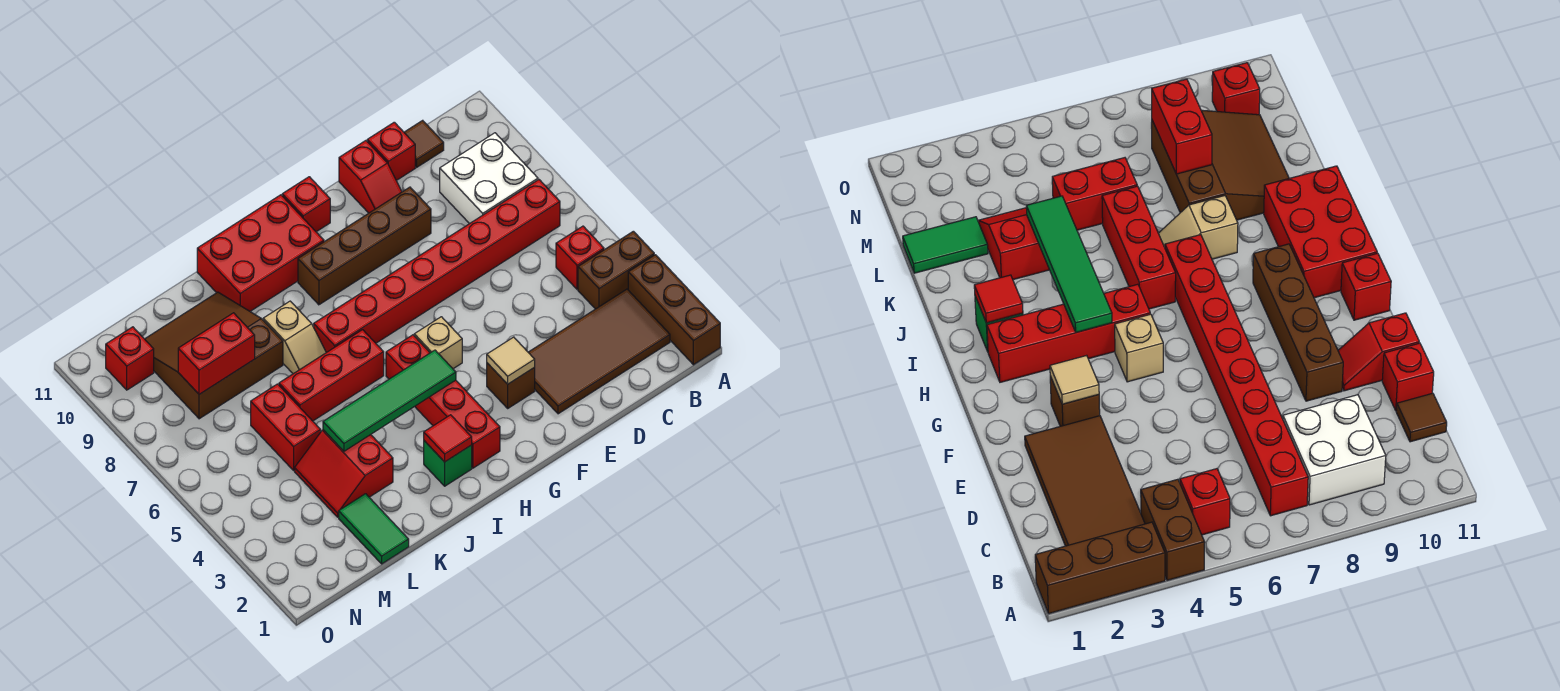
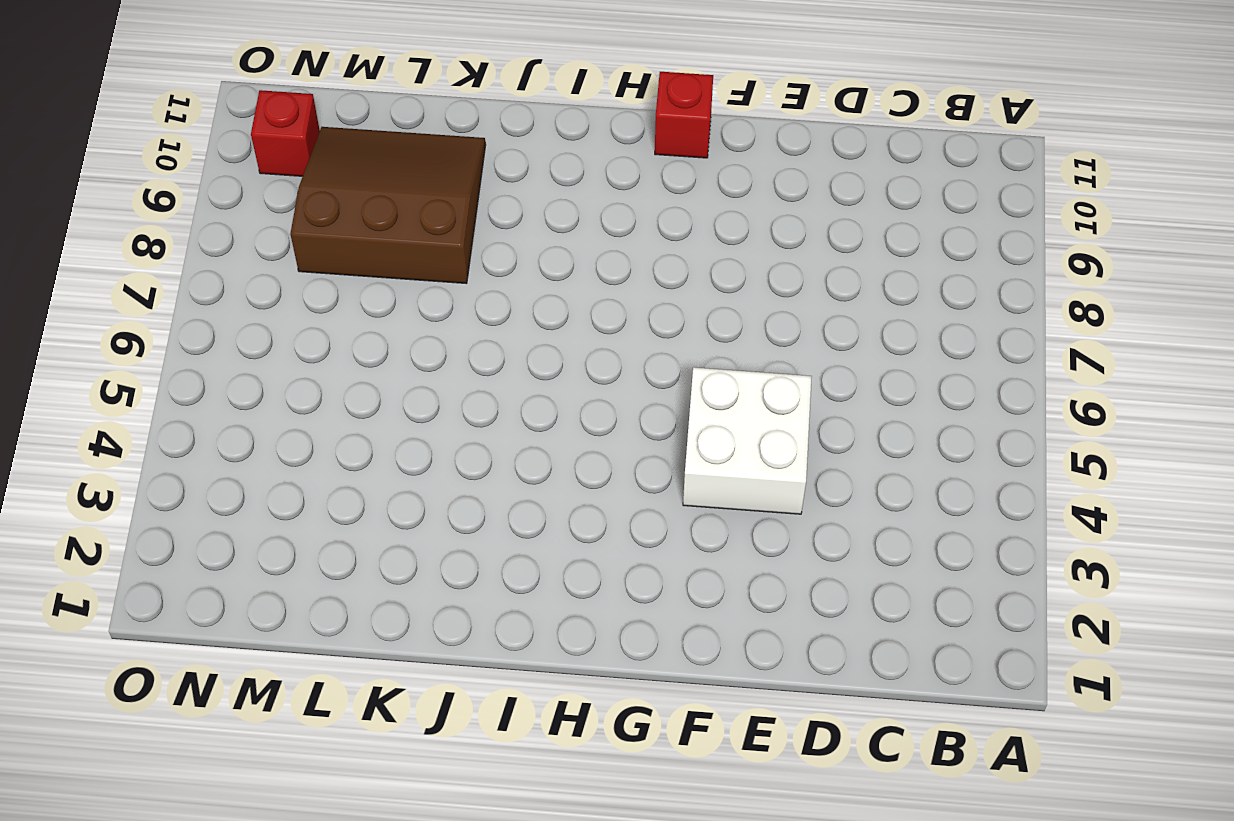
white brick E4:F5 level 1 -> white brick B8:C9 level 1
none -> brown brick A1:A3 level 1
none -> brown brick A4:B4 level 1
none -> brown tile B2:E3 level 1

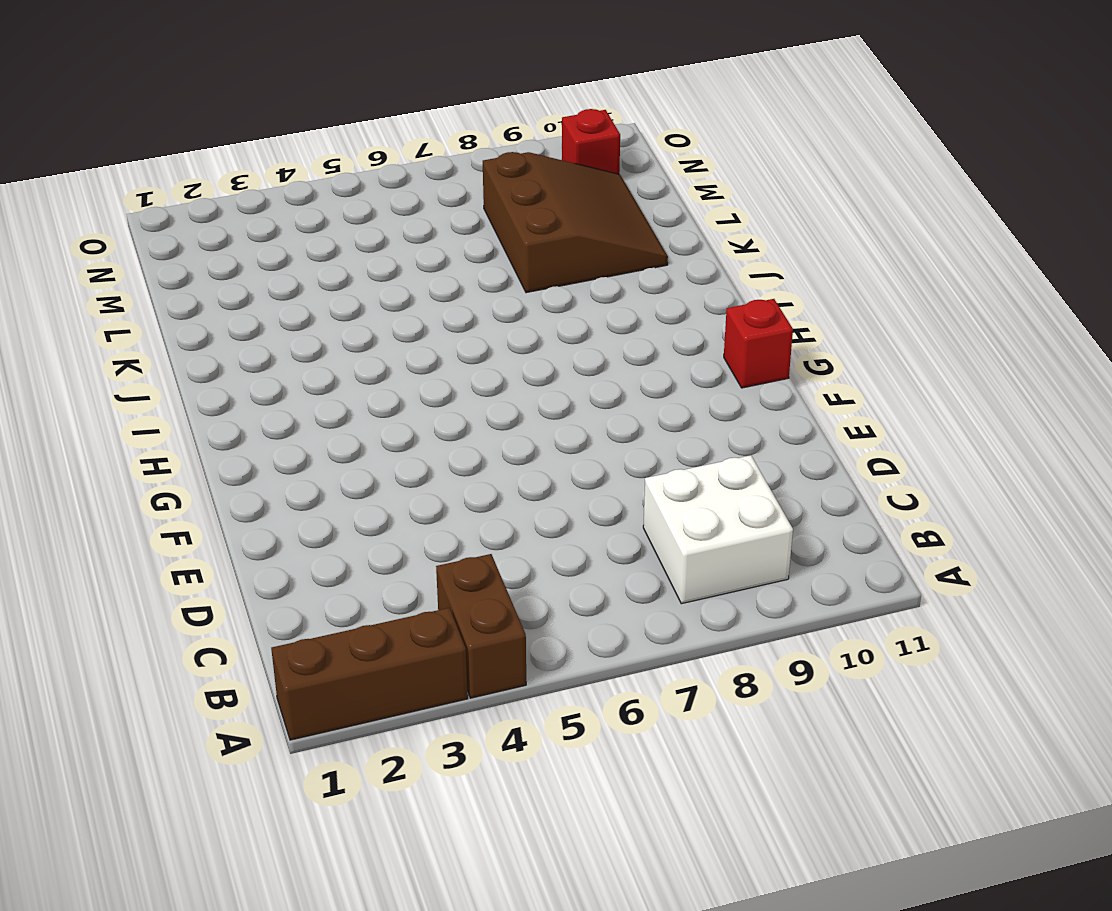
none -> brown tile B2:E3 level 1
none -> red brick B5 level 1
none -> red brick B7:I7 level 1

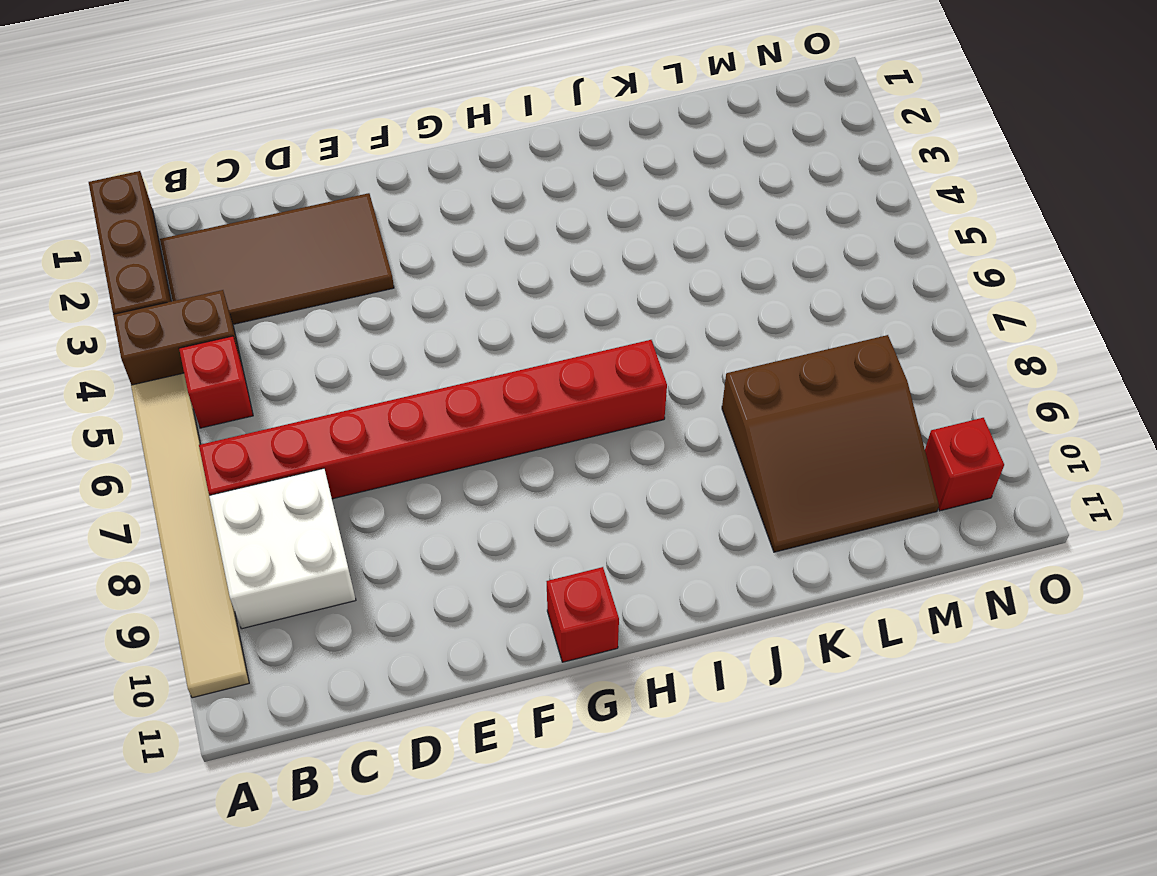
tan tile A5:A10 level 1 -> none
none -> brown tile C11 level 1
none -> red brick D11 level 1
none -> brown brick E9:H9 level 1

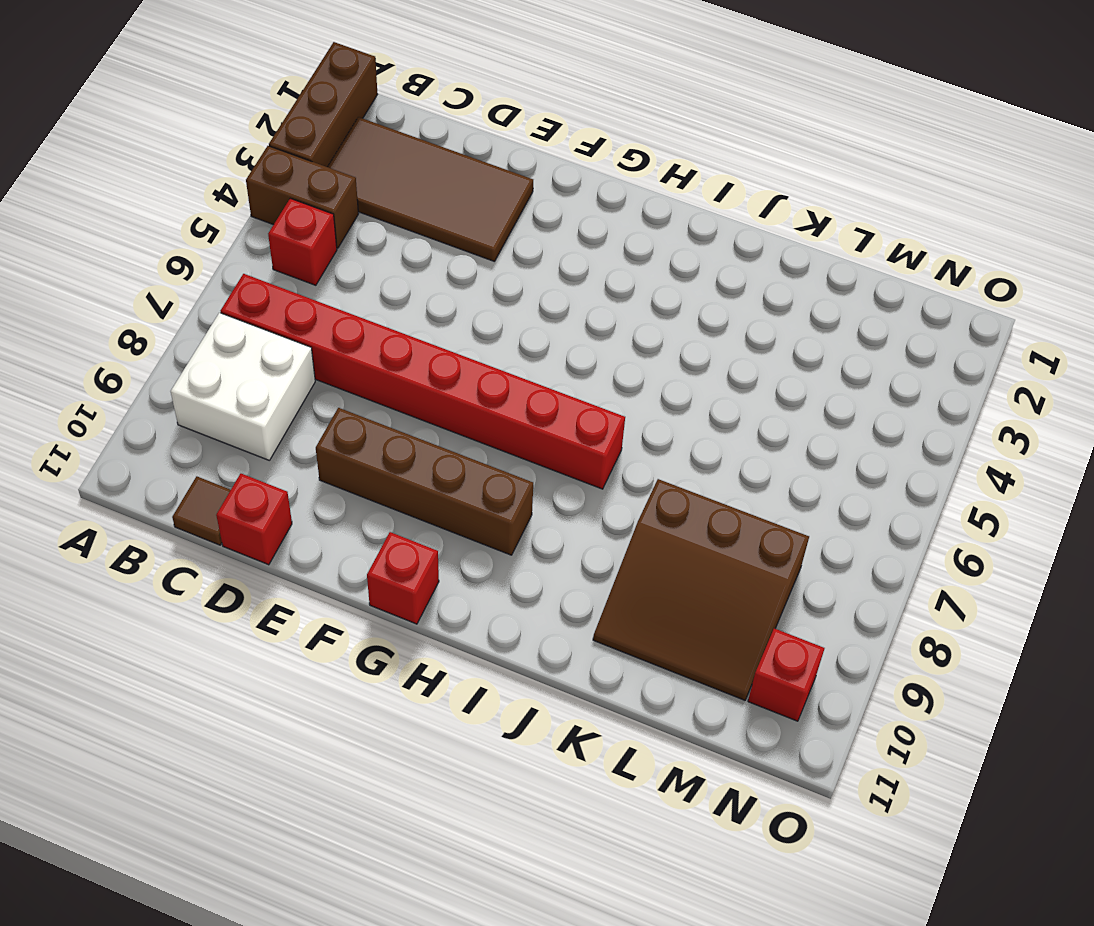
none -> red slope E10:E11 level 1 top 11
none -> brown brick F3 level 1
none -> tan brick G5 level 1

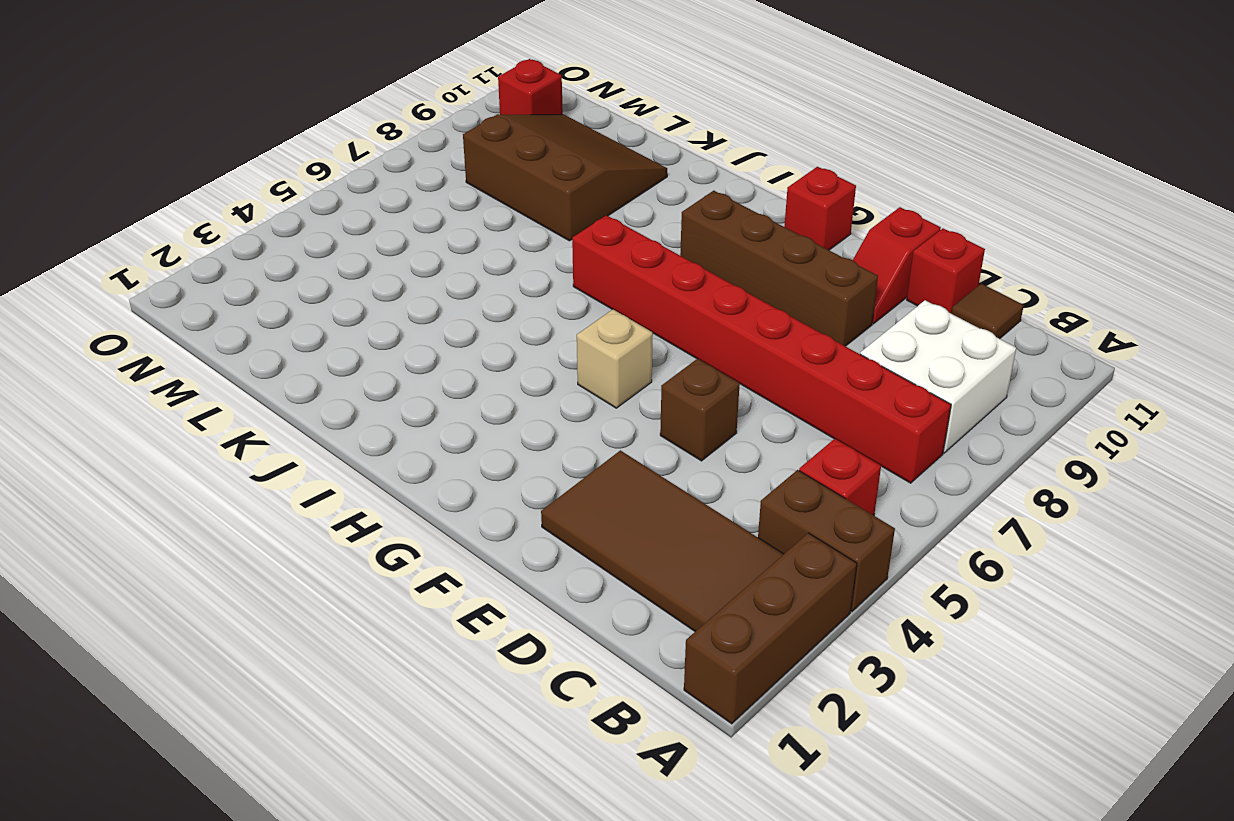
brown brick E5 level 1 -> brown brick F3 level 1
none -> red brick H2:H5 level 1
none -> red brick H10:J11 level 1
none -> green brick I2 level 1

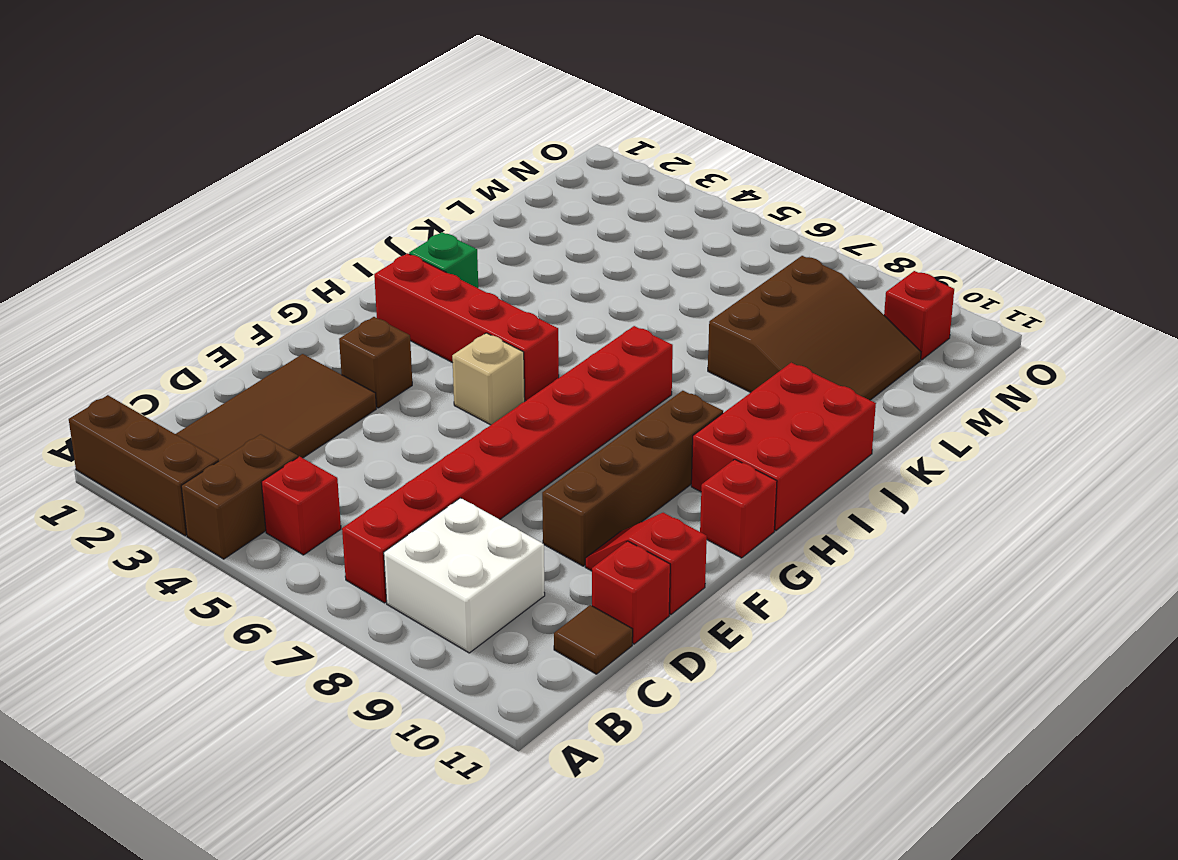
none -> red brick I6:K6 level 1
none -> tan slope J7:J8 level 1 top 8
none -> red slope K3:L4 level 1 top K

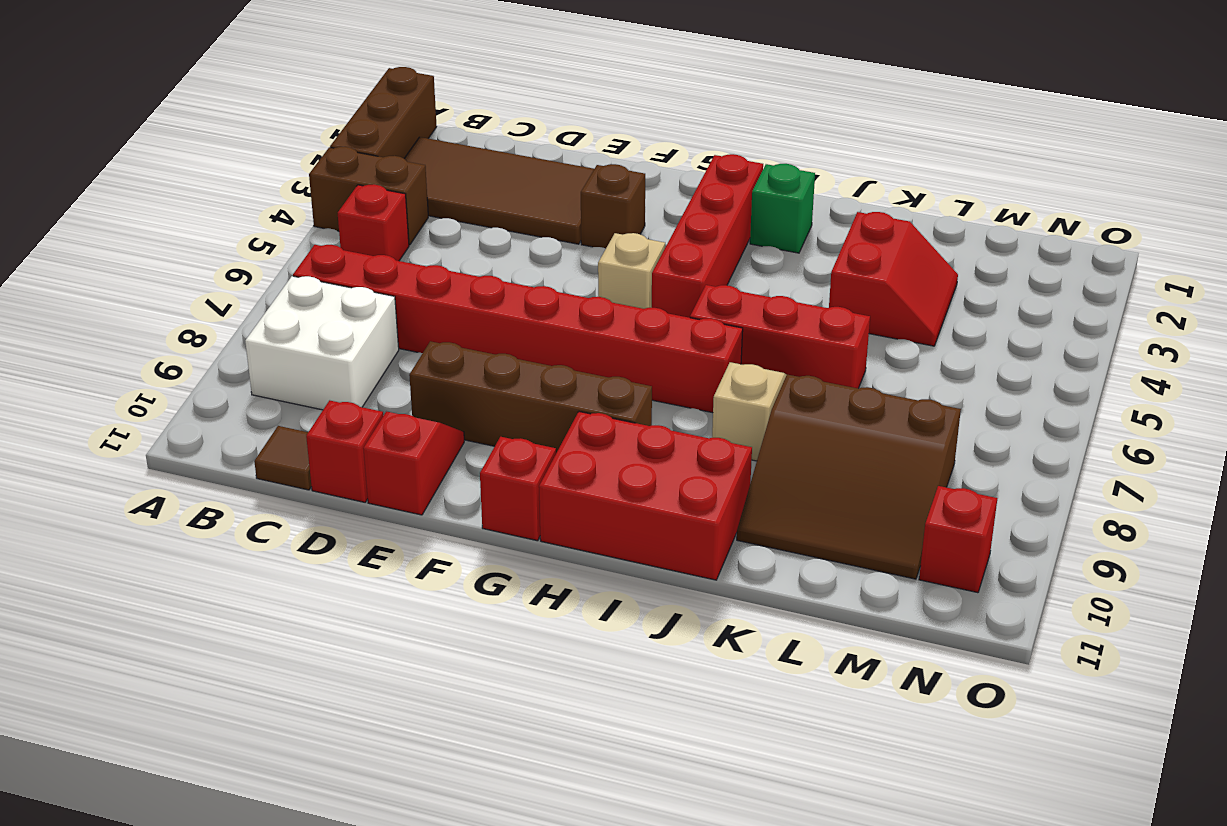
none -> green tile L1:L2 level 1
none -> red brick L5:L6 level 1
none -> tan tile F3 level 2

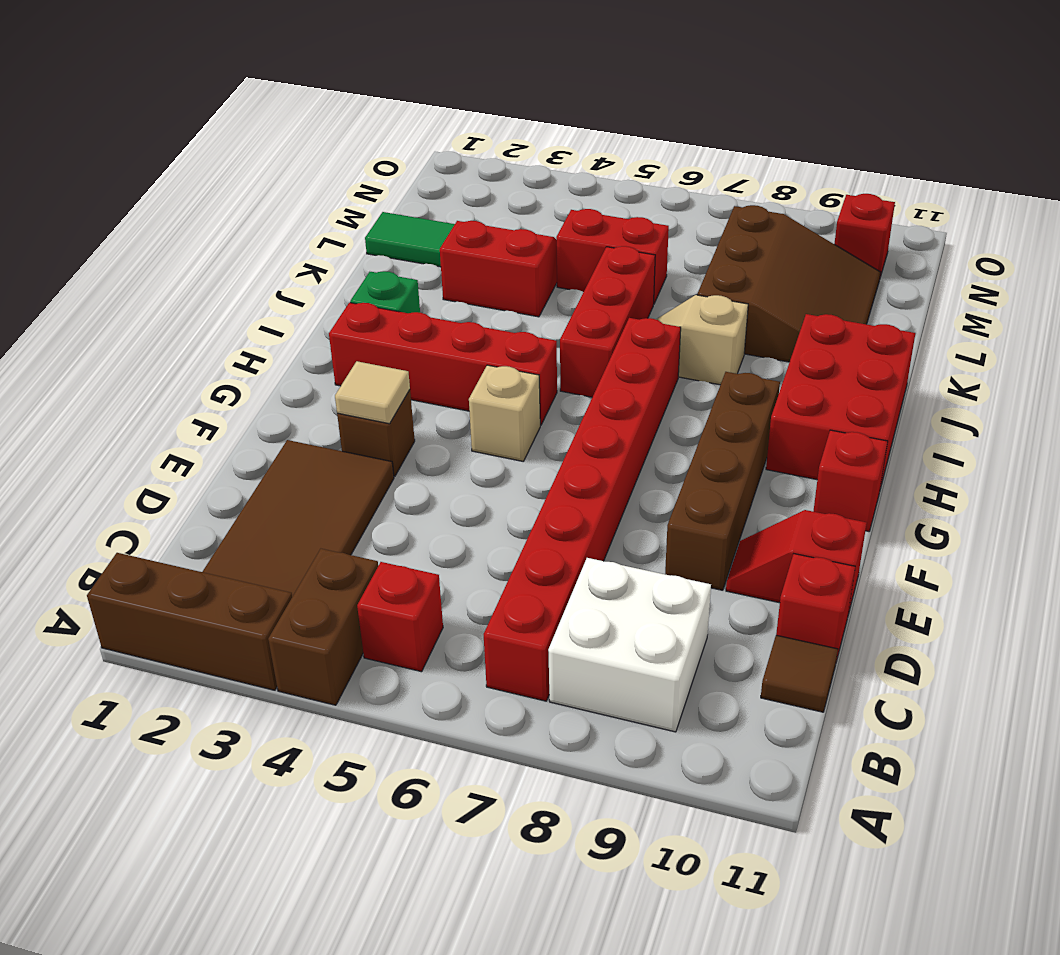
none -> green tile H4:K4 level 2
none -> red tile I2 level 2
none -> red brick L8:M8 level 2

